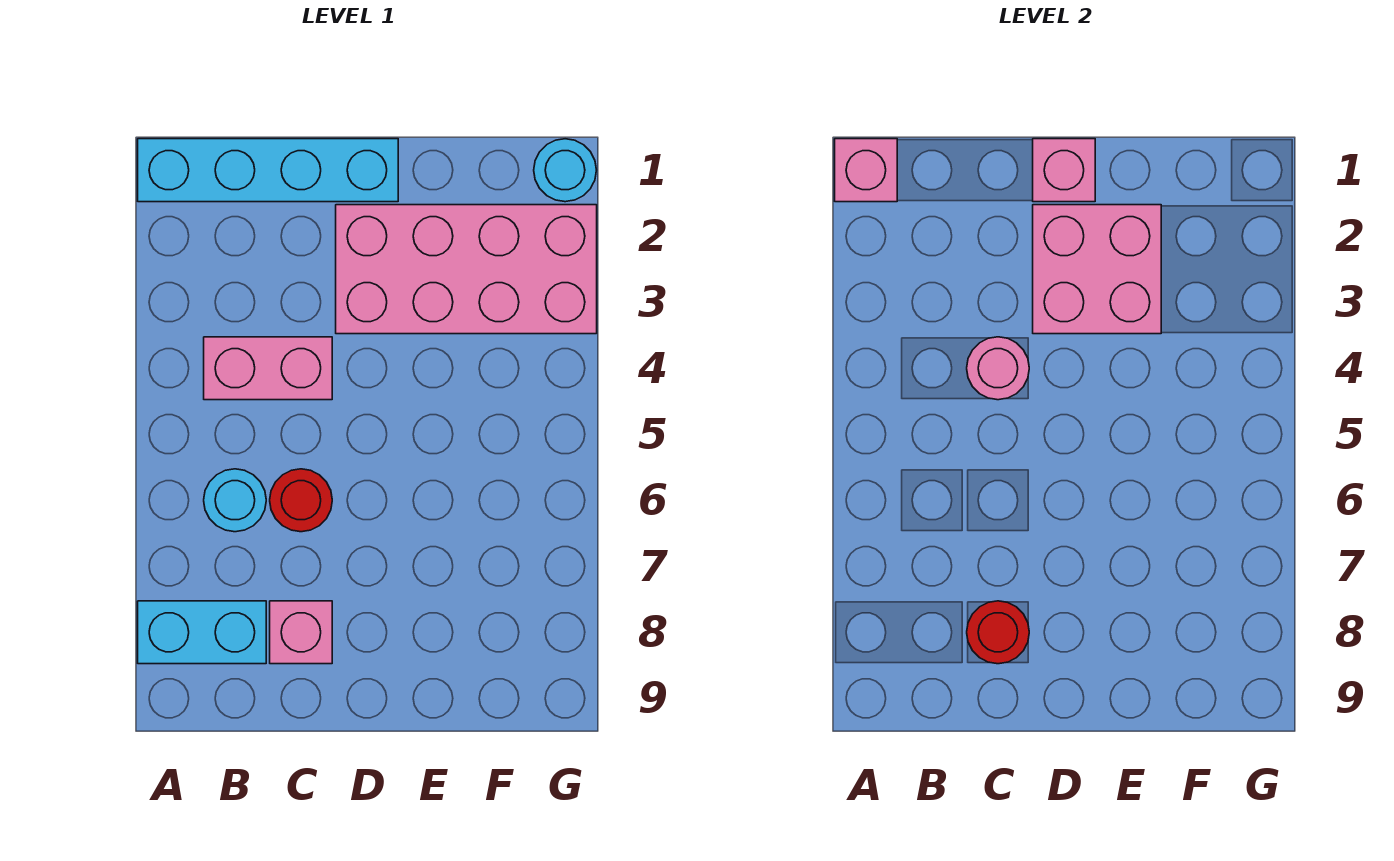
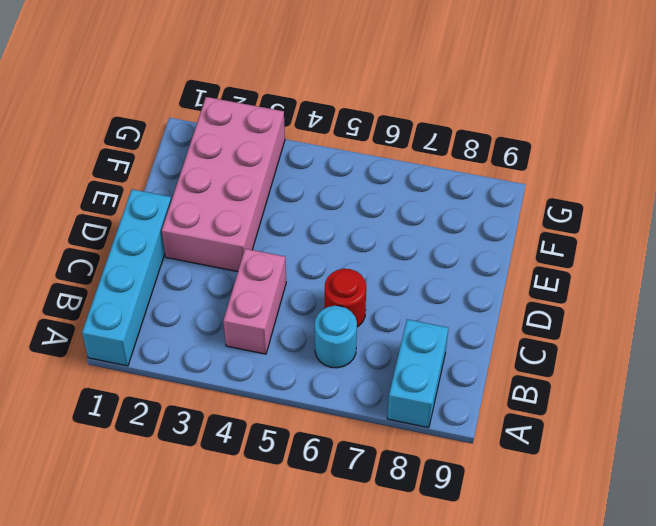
none -> pink brick C8 level 1
none -> cyan round brick G1 level 1
none -> pink brick A1 level 2

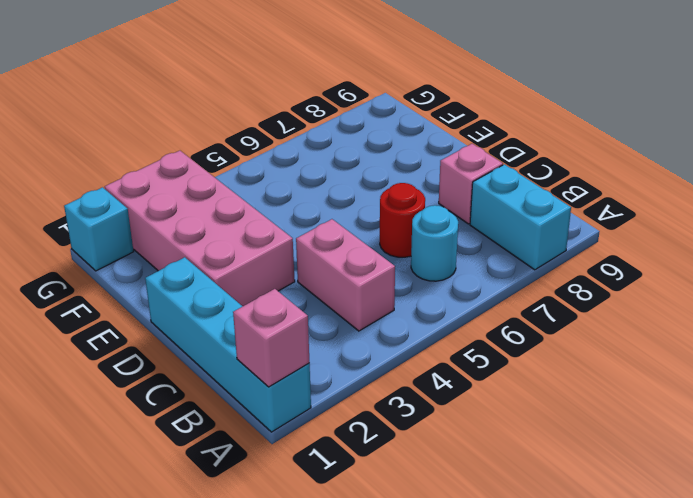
cyan brick G1 level 1 -> cyan round brick G1 level 1
none -> pink round brick C4 level 2
none -> red round brick C8 level 2
none -> pink brick D1 level 2

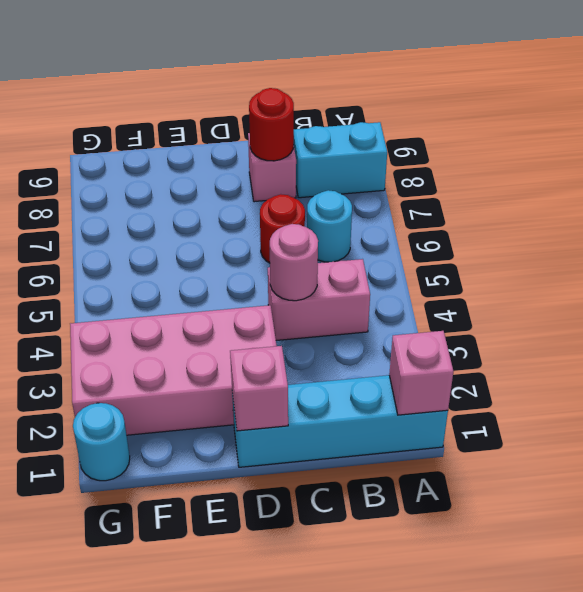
none -> pink brick D2:E3 level 2

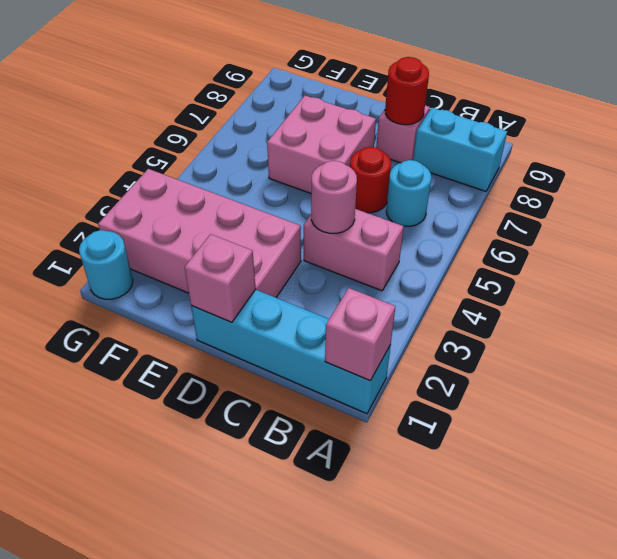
pink brick D6:E7 level 1 -> pink brick D2:E3 level 2

